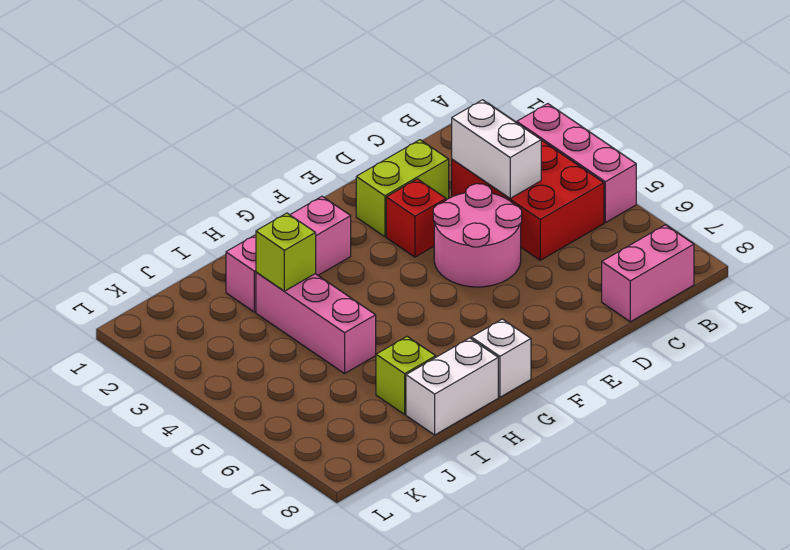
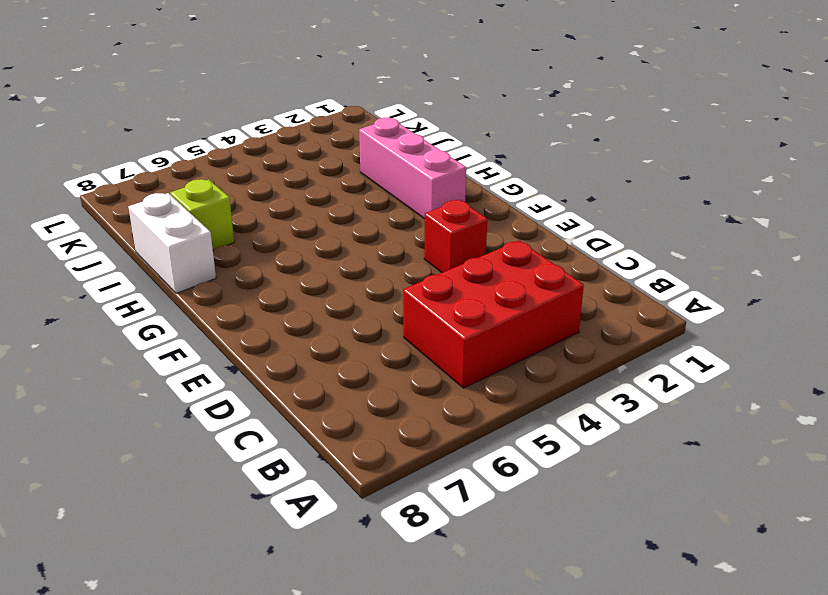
none -> pink brick A3:A5 level 1
none -> pink brick B8:C8 level 1
none -> lime brick D2:E2 level 1

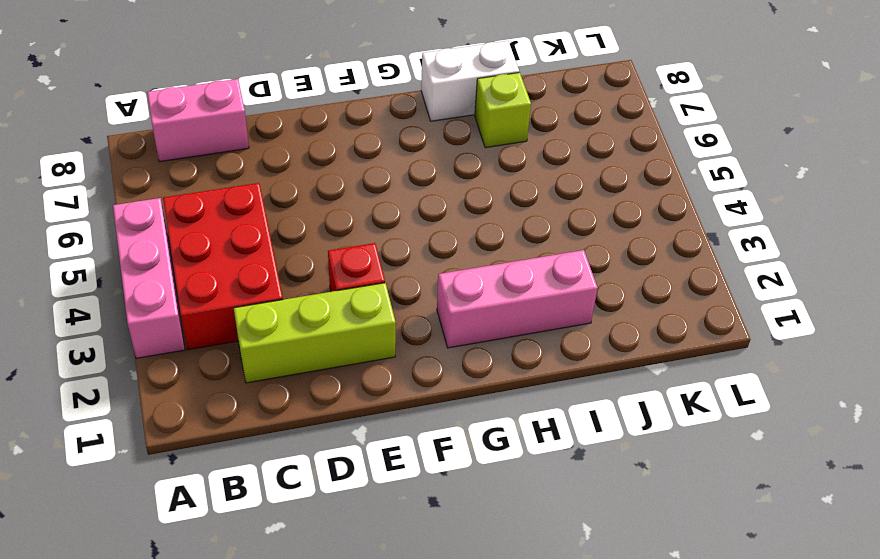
lime brick C2:E2 level 1 -> lime brick D2:E2 level 1
none -> pink round brick D4:E5 level 1
none -> white brick G8 level 1
none -> pink brick I3:I5 level 1

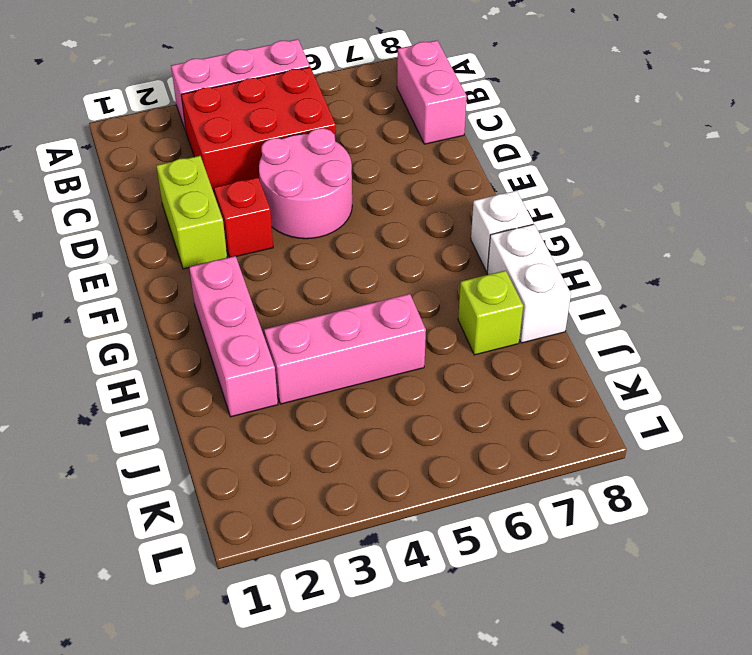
none -> white brick C3:C4 level 2
none -> lime brick I3 level 2

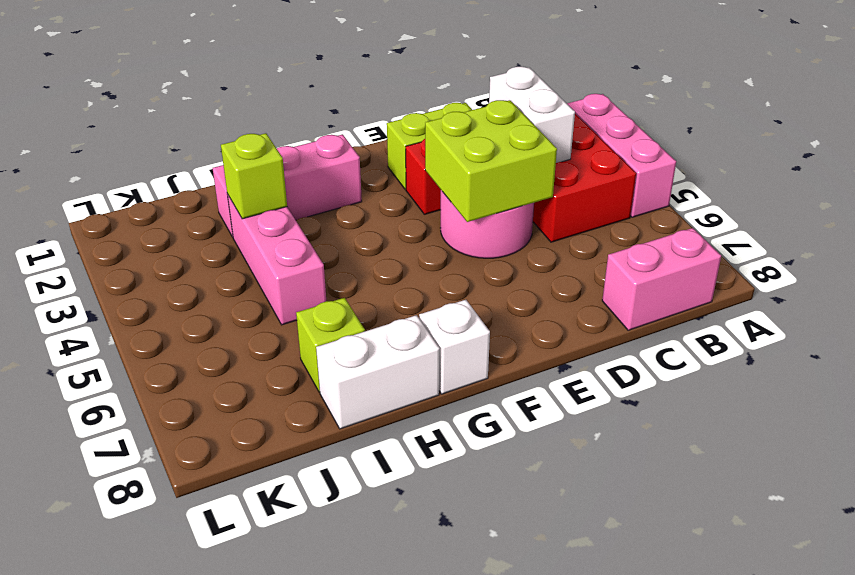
lime brick D4:E5 level 2 -> none

